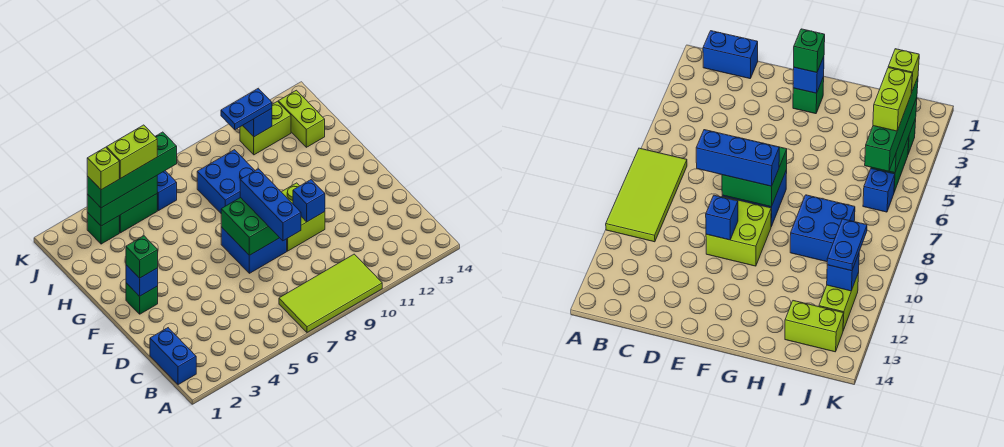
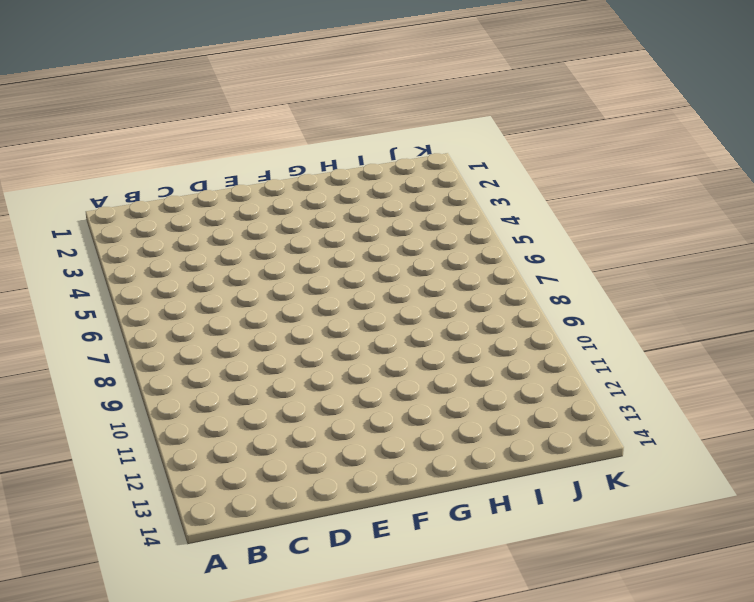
none -> lime tile A7:B10 level 1
none -> blue brick B1:C1 level 1
none -> blue brick E7:F8 level 1

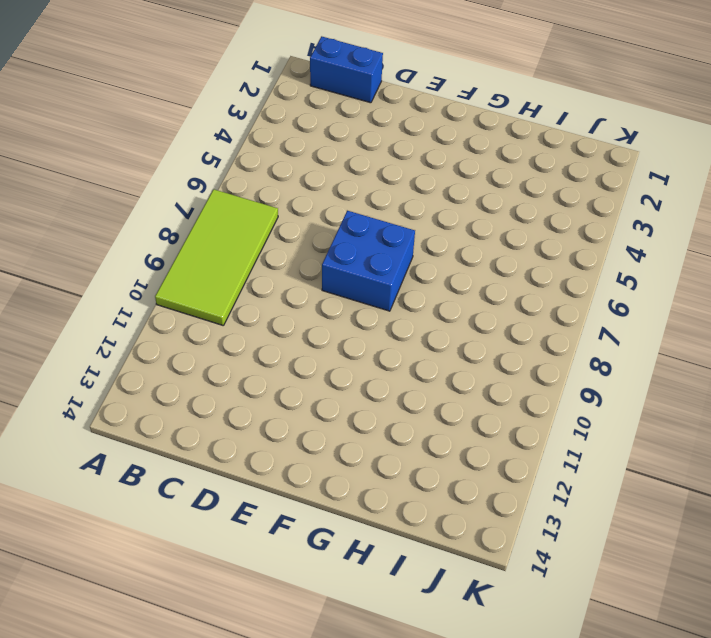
none -> lime brick E9:F10 level 1
none -> green brick F2 level 1
none -> blue brick H8:I9 level 1

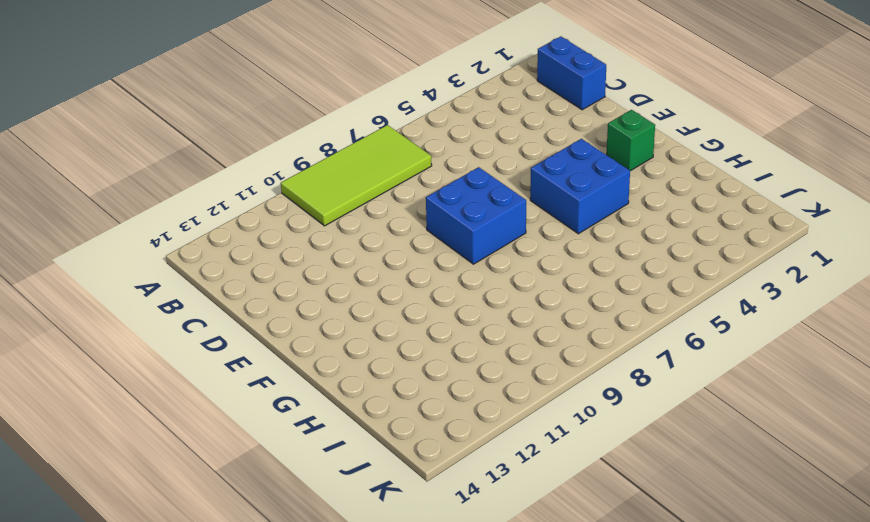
blue brick F4:G5 level 1 -> blue brick H8:I9 level 1
none -> lime brick E9:F10 level 1
none -> lime brick I13:J13 level 1
none -> green brick J3 level 1

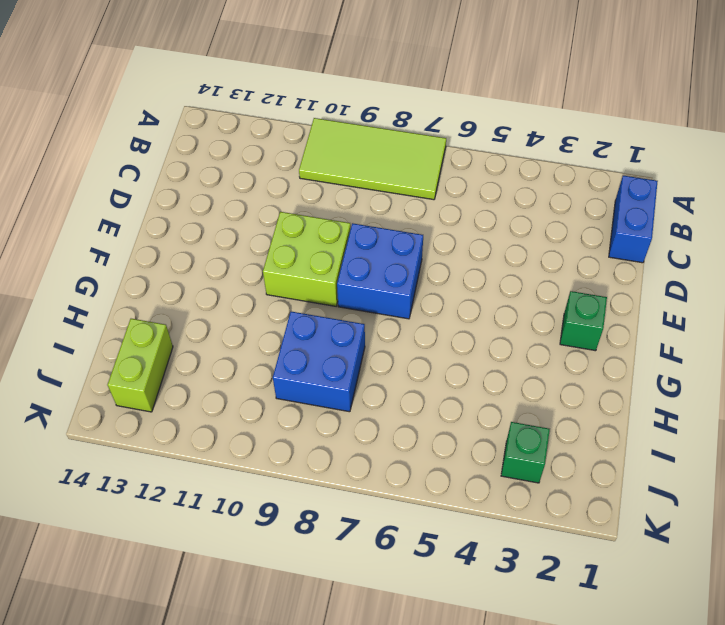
none -> green brick J4:J5 level 1
none -> blue brick J6 level 1
none -> lime brick J11:J12 level 1

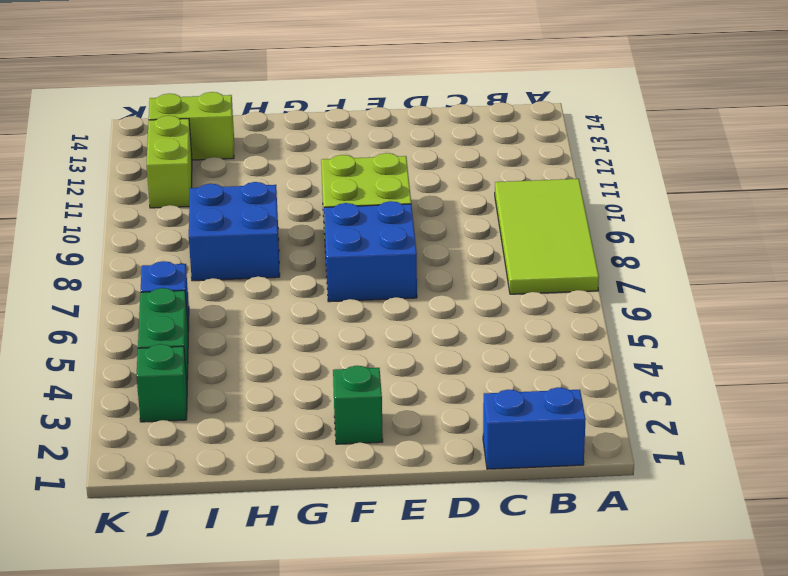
none -> green brick E7:F8 level 2
none -> blue brick E10 level 2
none -> blue brick F2 level 2

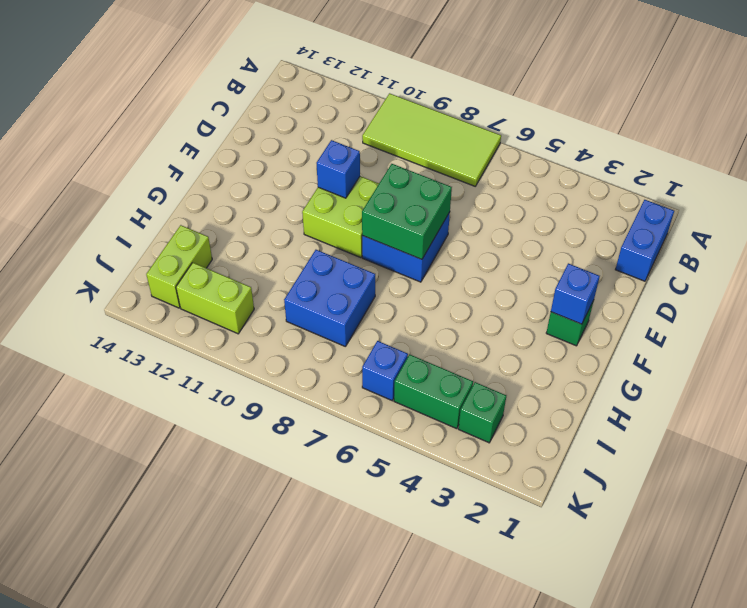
none -> green brick J3:J5 level 2
none -> blue brick J11 level 2
none -> blue brick D8:F8 level 3

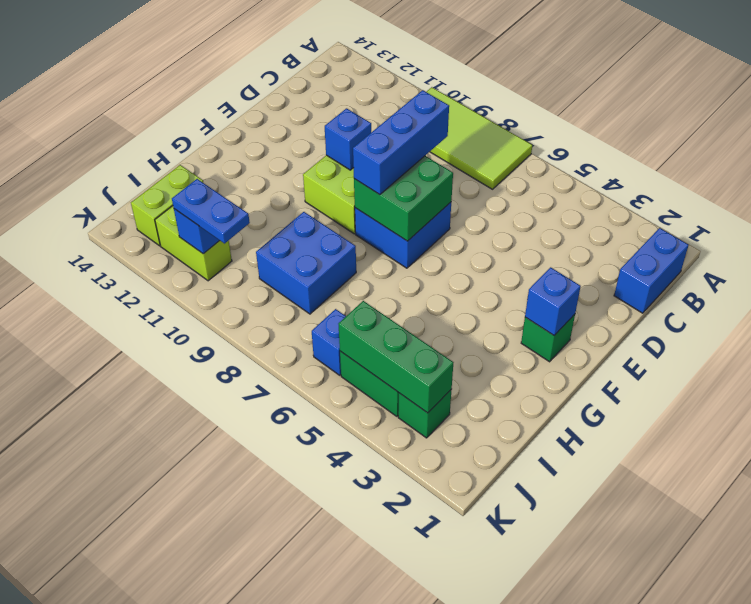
none -> green brick F2 level 3
none -> green brick J3:J6 level 3
none -> lime brick J3 level 4

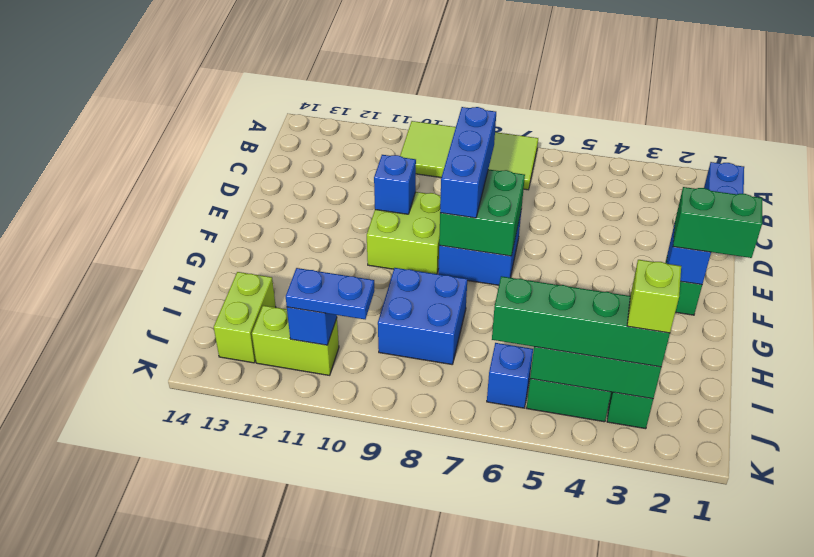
green brick F1:F2 level 3 -> green brick F2 level 3
none -> lime brick J4:J5 level 4

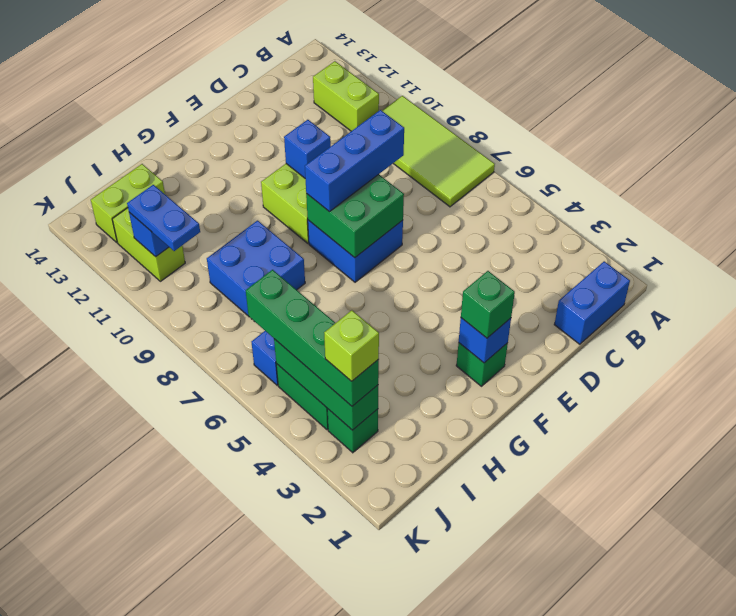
lime brick B11:B12 level 1 -> lime brick J4:J5 level 4

